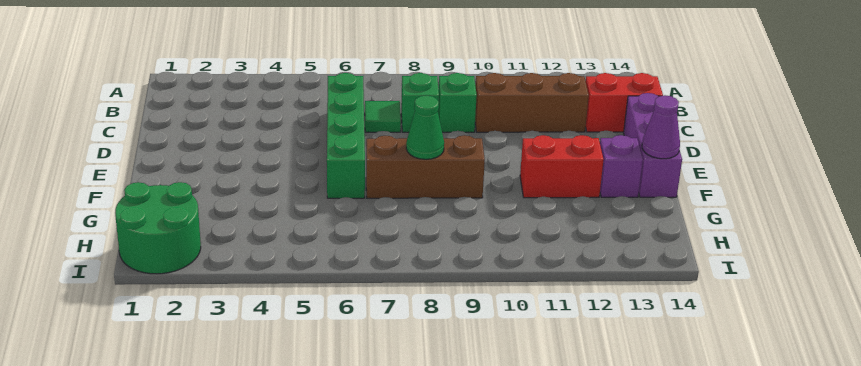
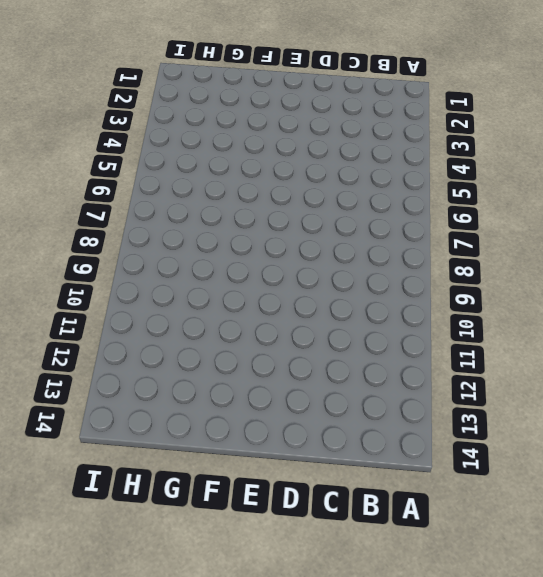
none -> green brick C6:F6 level 1
none -> green tile C7 level 1
none -> green brick C8 level 1

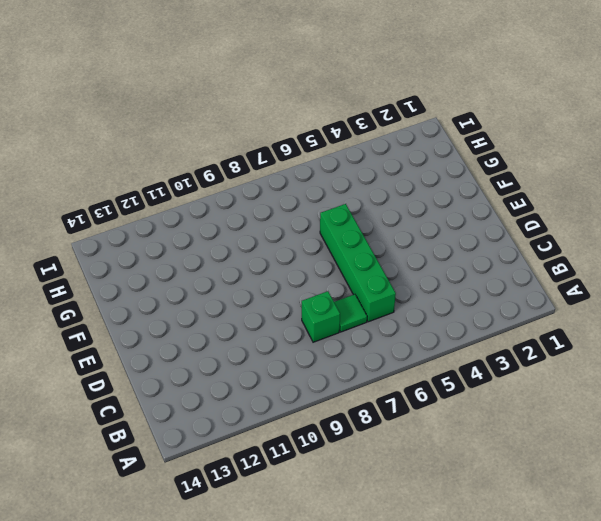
none -> green brick C9 level 1
none -> brown brick C10:C12 level 1
none -> red brick C13:C14 level 1

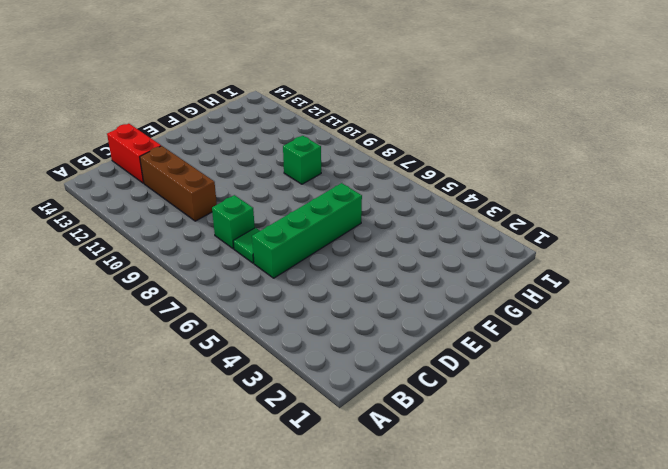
green brick G9 level 1 -> green brick C9 level 1
none -> purple brick D14:F14 level 1
none -> brown brick F7:F9 level 1
none -> red brick F11:F12 level 1

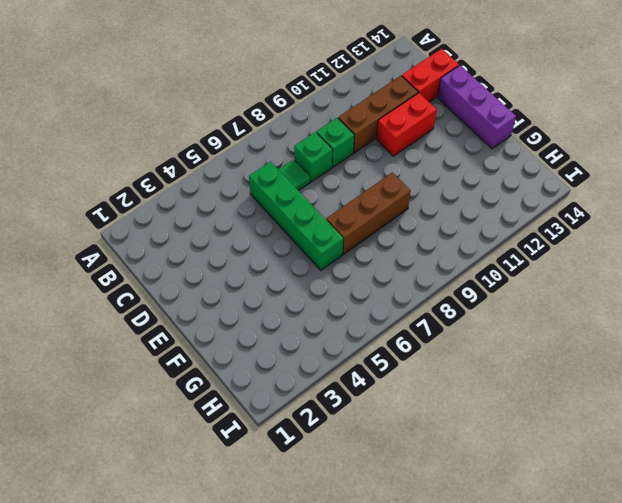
red brick D11:D12 level 1 -> red brick F11:F12 level 1
none -> purple brick F13 level 1
none -> green round brick H1:I2 level 1
none -> green cone F8 level 2

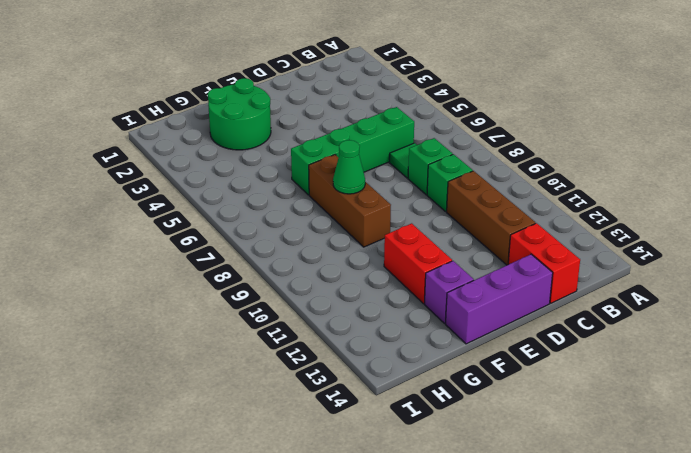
green round brick F2:G3 level 1 -> green round brick H1:I2 level 1
none -> purple cone F14 level 2

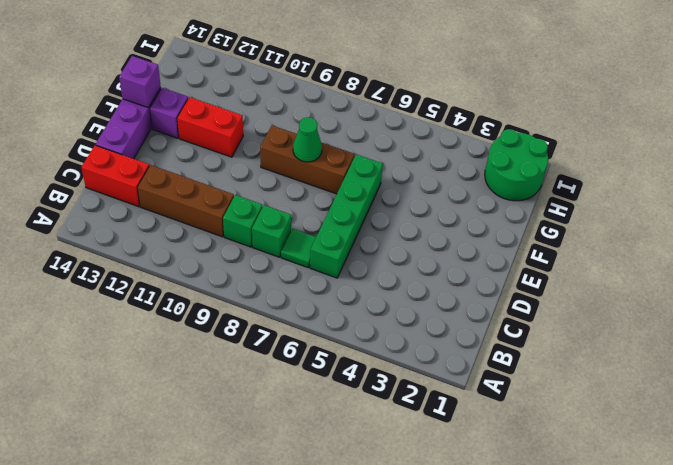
purple brick F14 level 2 -> purple cone F14 level 2

